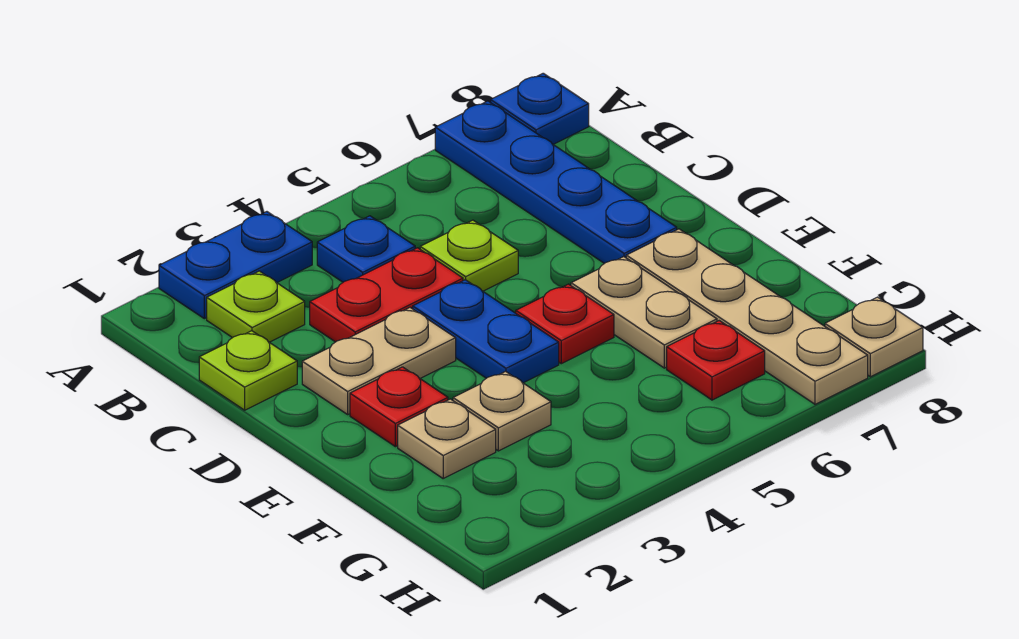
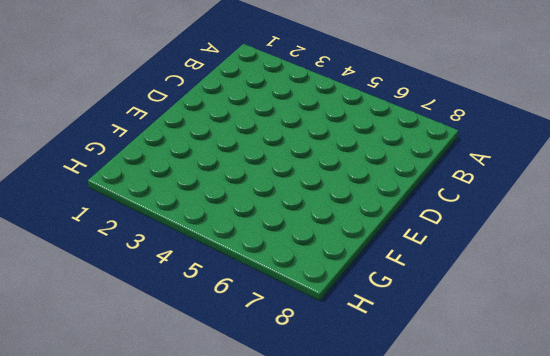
none -> blue plate A2:A3 level 1
none -> blue plate A7:D7 level 1
none -> blue plate A8 level 1

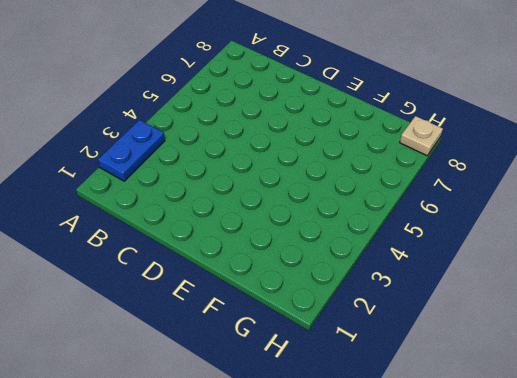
none -> blue plate A7:D7 level 1
none -> blue plate A8 level 1
none -> lime plate B2 level 1

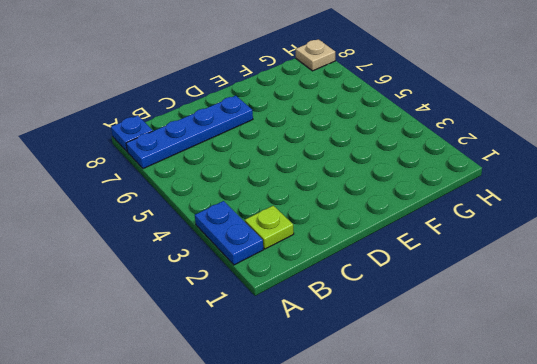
none -> blue plate B4 level 1
none -> lime plate C1 level 1
none -> red plate C3:C4 level 1

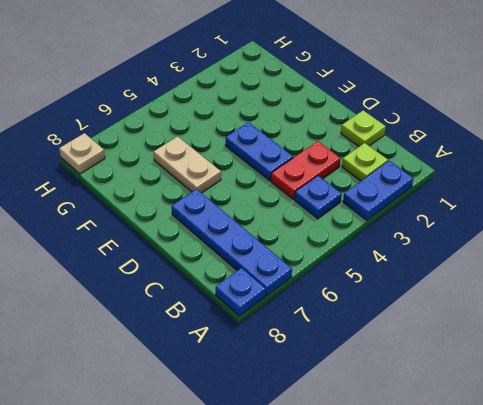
none -> lime plate C5 level 1
none -> tan plate D2:D3 level 1
none -> red plate E2 level 1

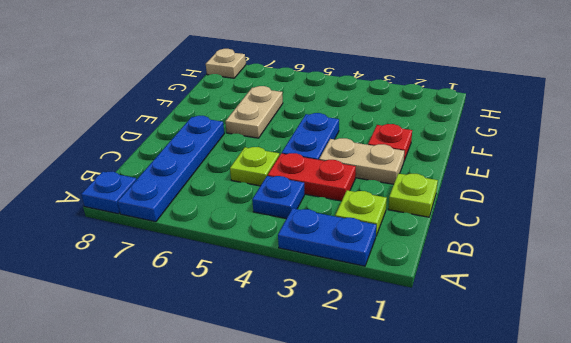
none -> red plate E5 level 1
none -> tan plate E7:H7 level 1
none -> tan plate F2 level 1

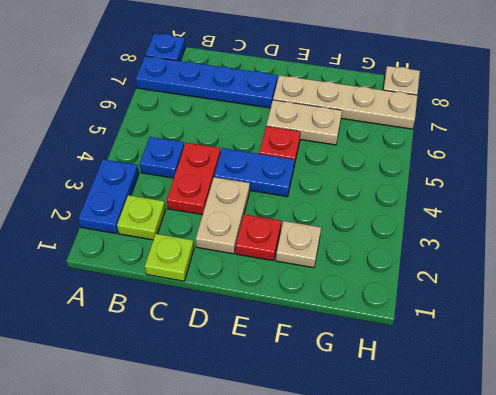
none -> lime plate C5 level 1
none -> tan plate F3 level 1
none -> red plate G6 level 1

